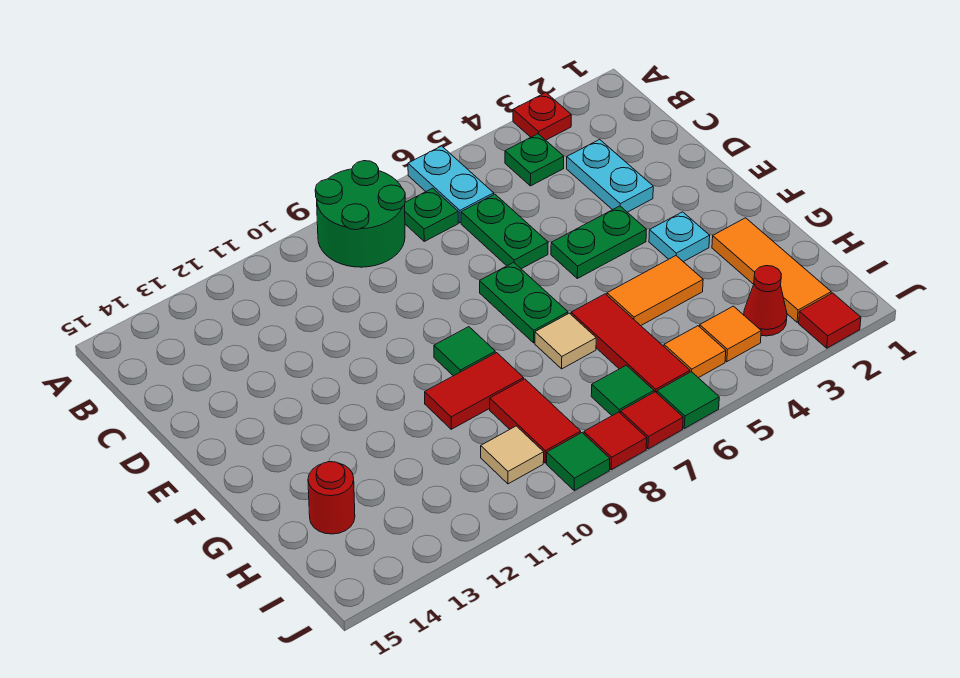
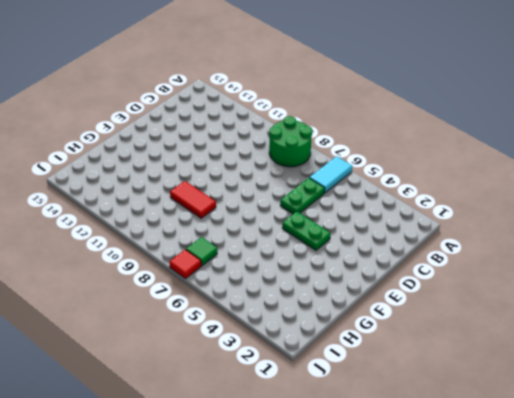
cyan tile A6:B6 level 1 -> cyan plate A6:B6 level 1
none -> red plate A3 level 1
none -> green plate B4 level 1
none -> green plate B7 level 1

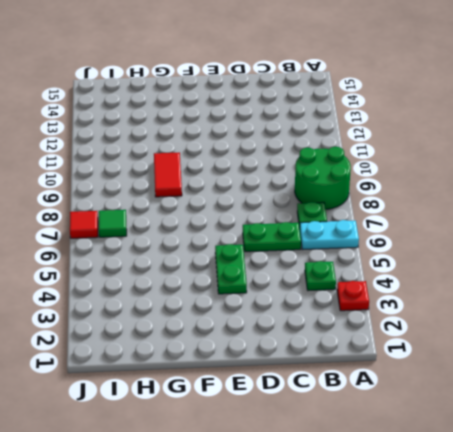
none -> cyan plate C3:D3 level 1
none -> green plate E7:F7 level 1
none -> cyan plate F3 level 1

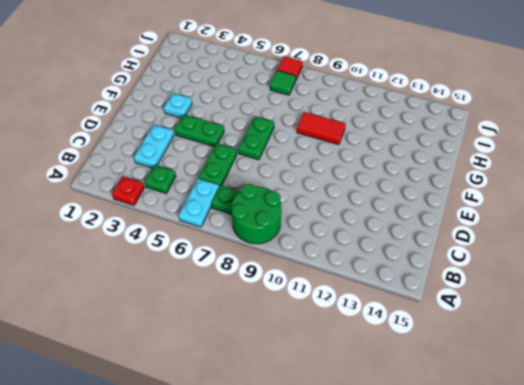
none -> green tile F9 level 1
none -> orange tile G2:I2 level 1
none -> orange tile G4:G5 level 1

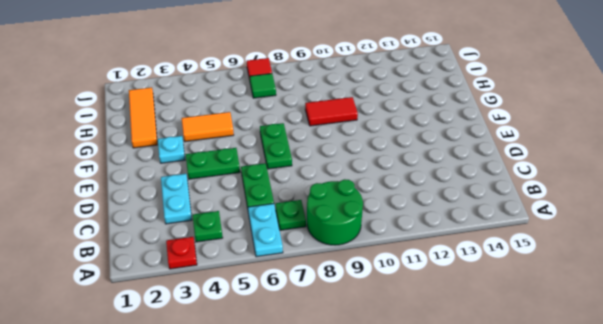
none -> green tile F9 level 1
none -> red tile G6:I6 level 1
none -> tan tile G7 level 1

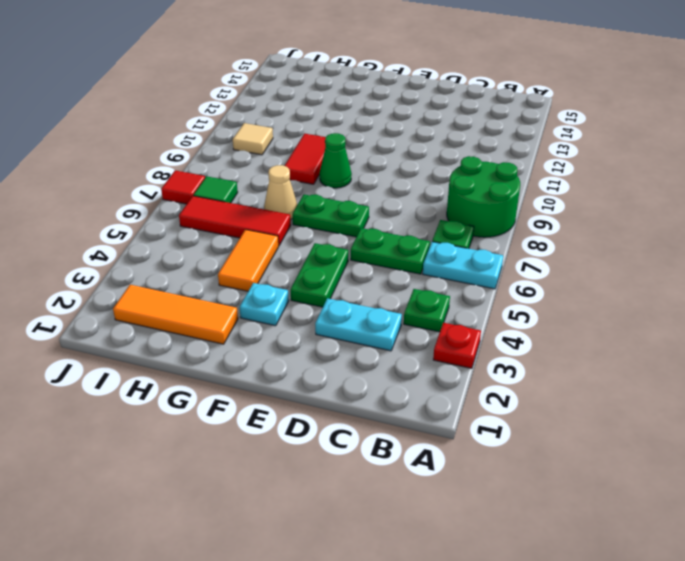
green cone F9 level 1 -> green tile F9 level 1
tan cone G7 level 1 -> tan tile G7 level 1
none -> red tile H9:I9 level 1
none -> red round brick H14 level 1
none -> red cone I3 level 1

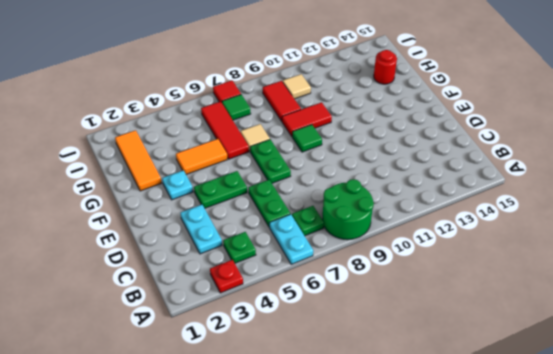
none -> red cone I3 level 1
none -> orange tile I4 level 1
none -> orange tile I5 level 1

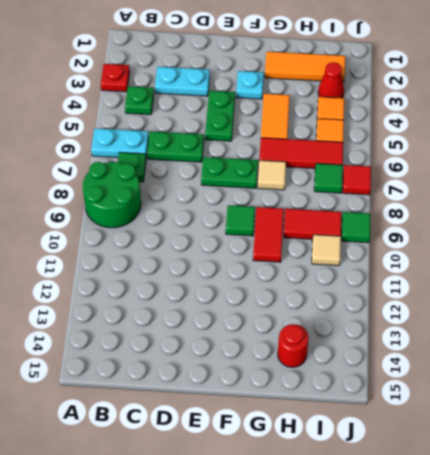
none -> red tile J2 level 1
none -> green tile J6 level 1
none -> red tile J8 level 1

